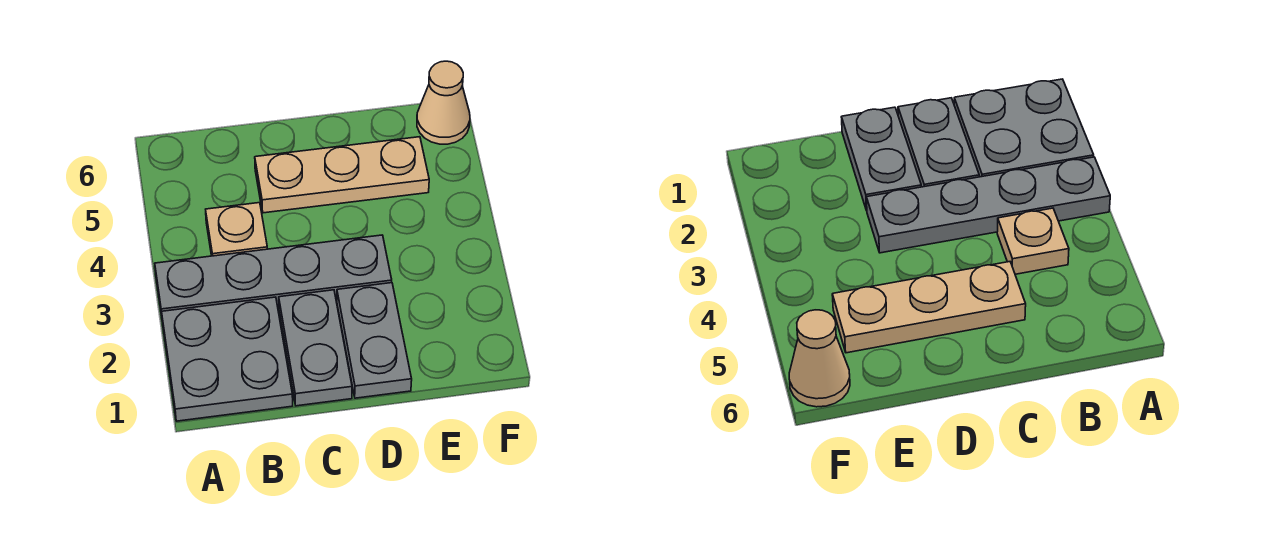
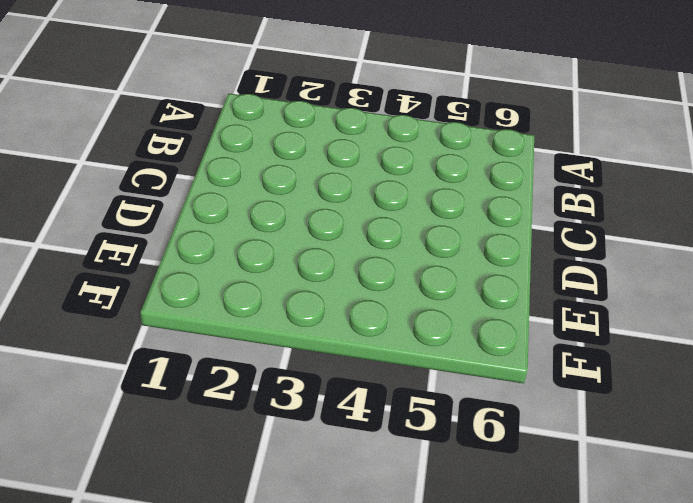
none -> grey plate A1:B2 level 1
none -> grey plate A3:D3 level 1

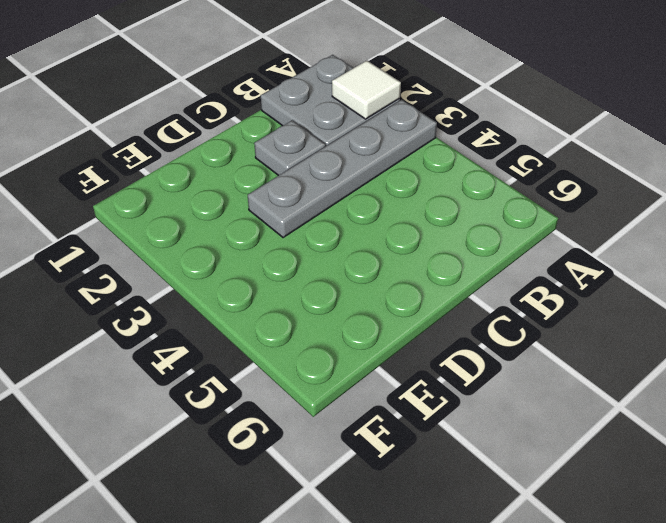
white tile A2 level 2 -> none
grey plate C2 level 1 -> grey plate C1:C2 level 1
none -> tan plate B4 level 1
none -> tan plate C5:E5 level 1

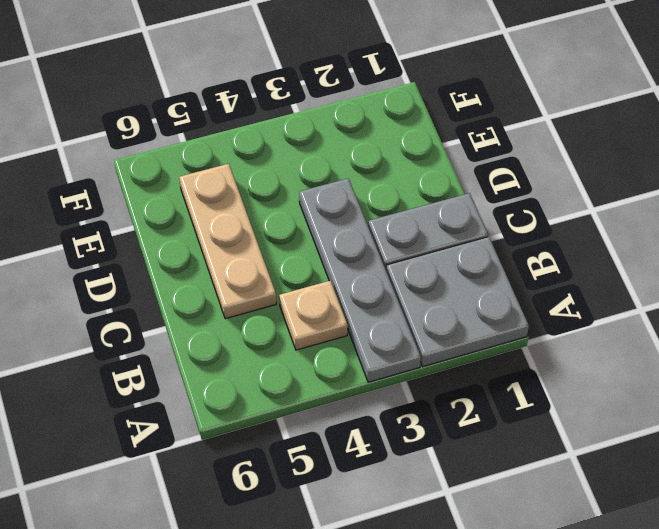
none -> grey plate D1:D2 level 1
none -> tan cone F6 level 1

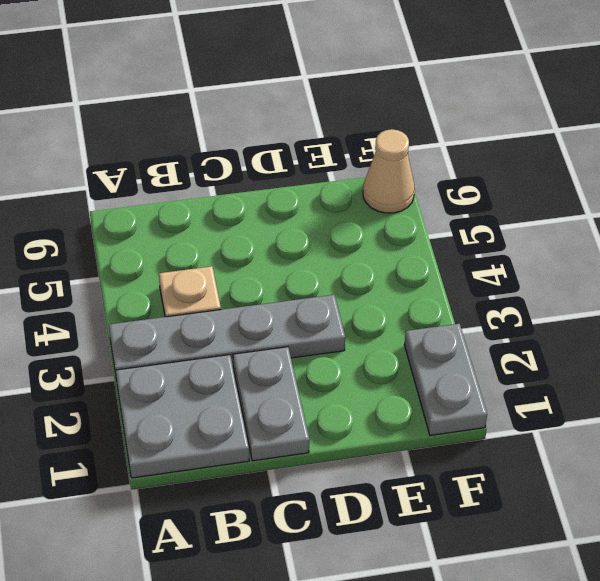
grey plate F1:F2 level 1 -> grey plate D1:D2 level 1
none -> tan plate C5:E5 level 1

